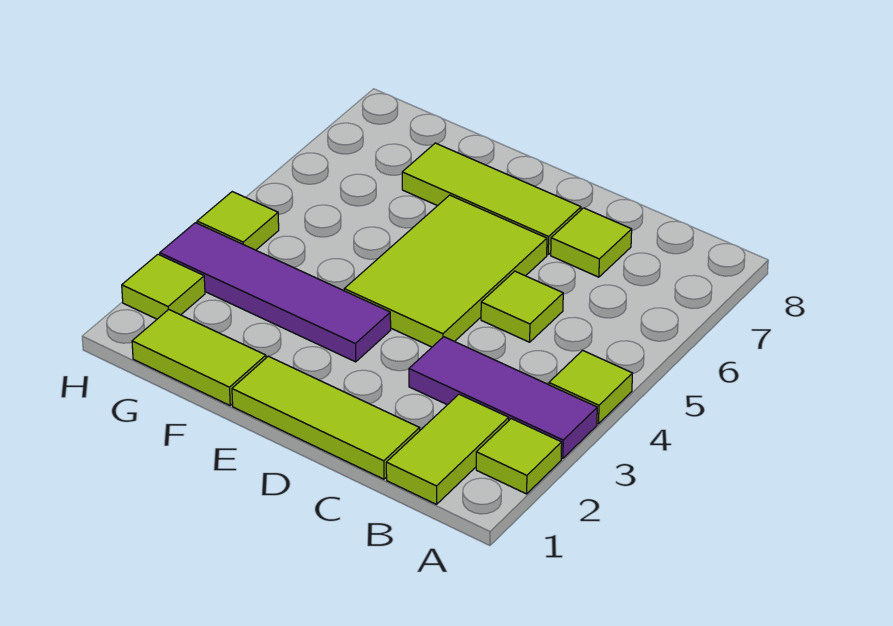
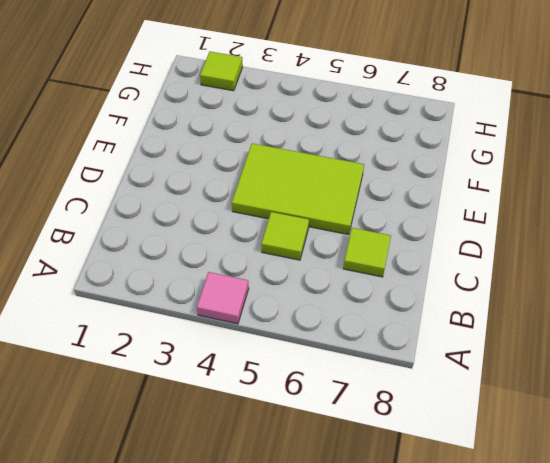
pink tile A4 level 1 -> lime tile A4 level 1
none -> lime tile A2 level 1
none -> purple tile A3:C3 level 1
none -> lime tile B1:B2 level 1

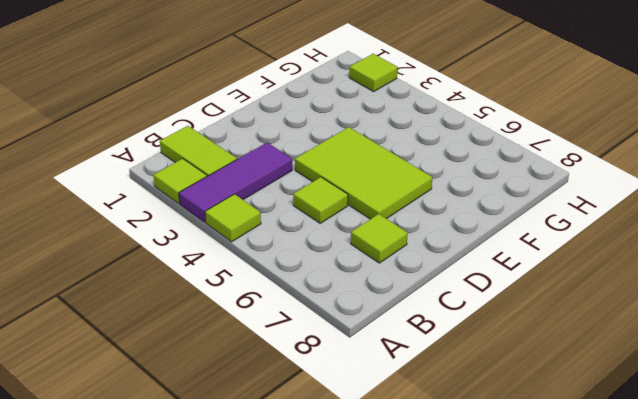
none -> lime tile C1:E1 level 1
none -> lime tile D7:F7 level 1
none -> purple tile E3:H3 level 1

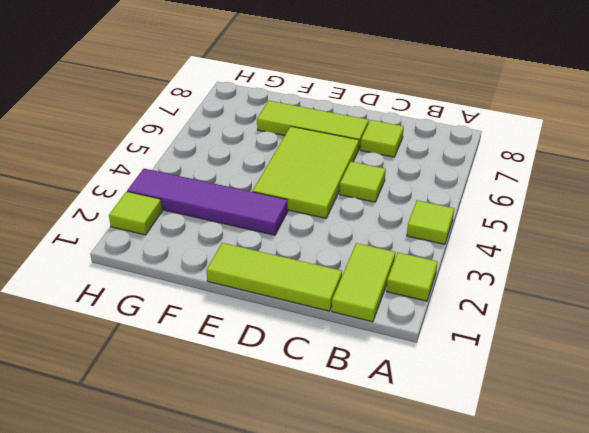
none -> purple tile A3:C3 level 1
none -> lime tile F1:G1 level 1
none -> lime tile H4 level 1

